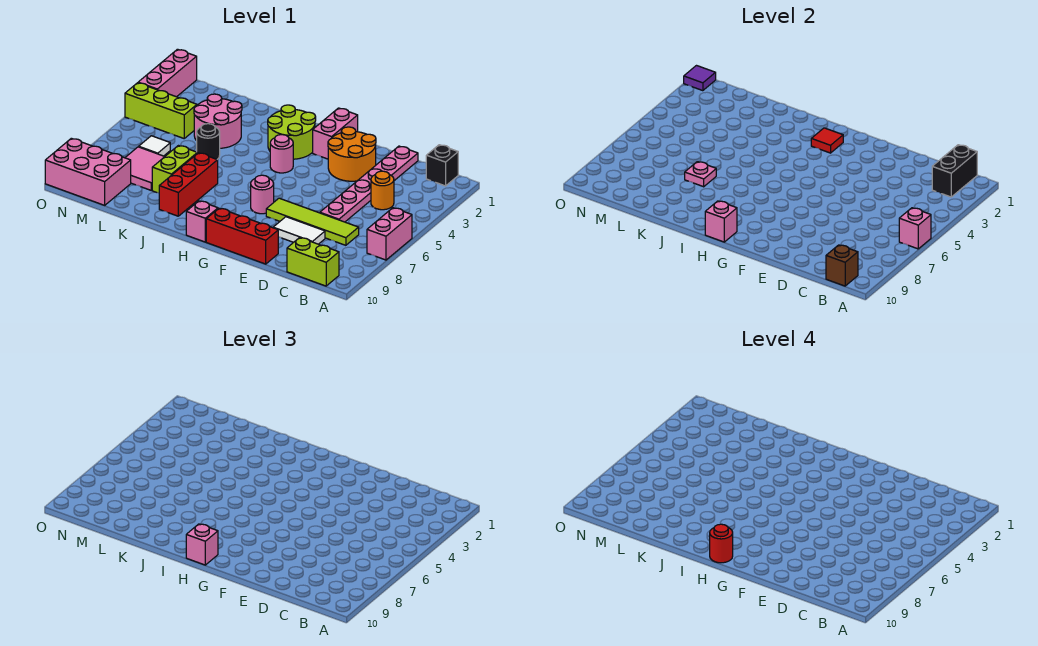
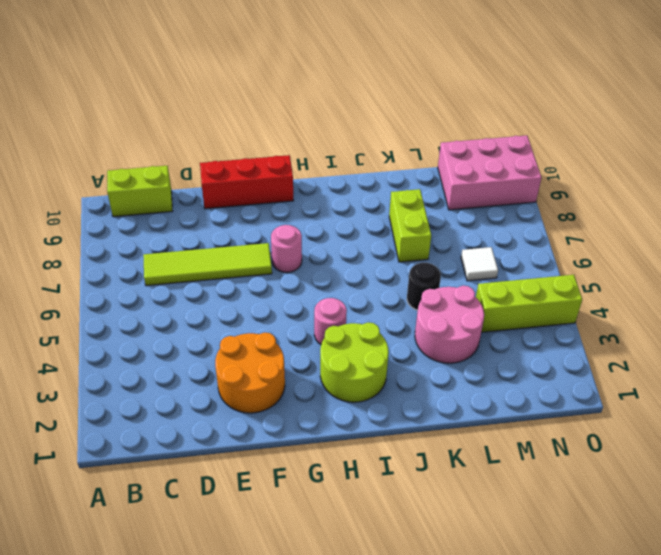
none -> pink brick A6:A7 level 1
none -> black brick B1 level 1
none -> orange round brick C4 level 1
none -> pink plate D1:D6 level 1

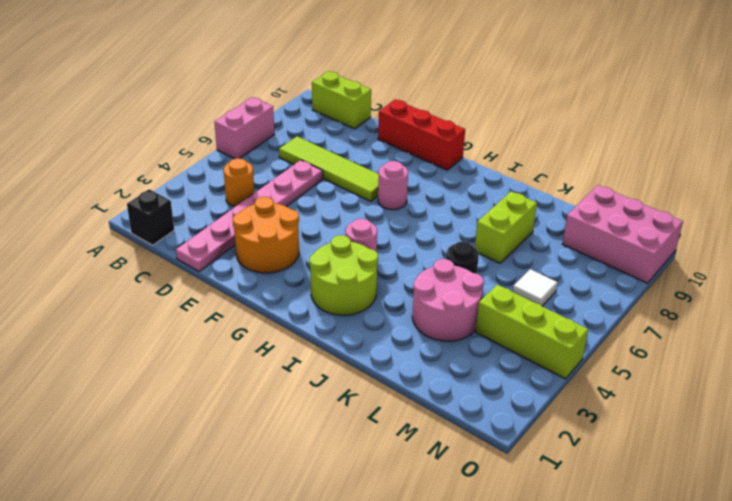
none -> white tile D8:E8 level 1
none -> pink brick G1:G2 level 1
none -> pink brick H10 level 1
none -> red brick J7:J9 level 1

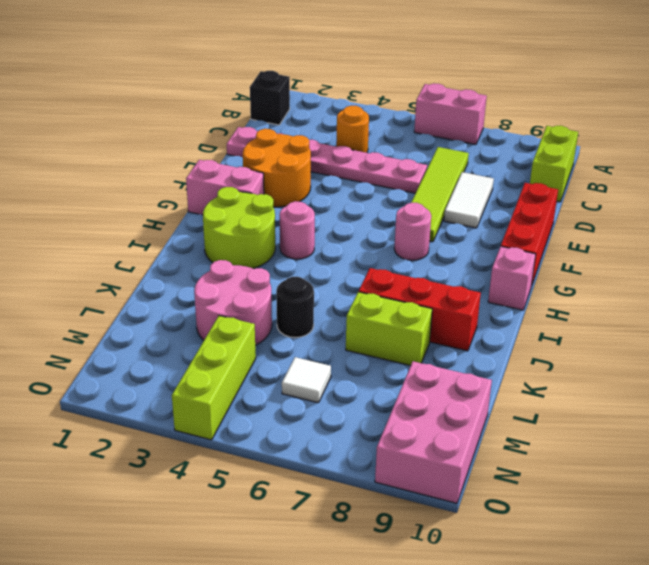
none -> pink tile L7:M8 level 1
none -> pink brick O1:O3 level 1
none -> pink brick A6 level 2
none -> black brick B1:B2 level 2

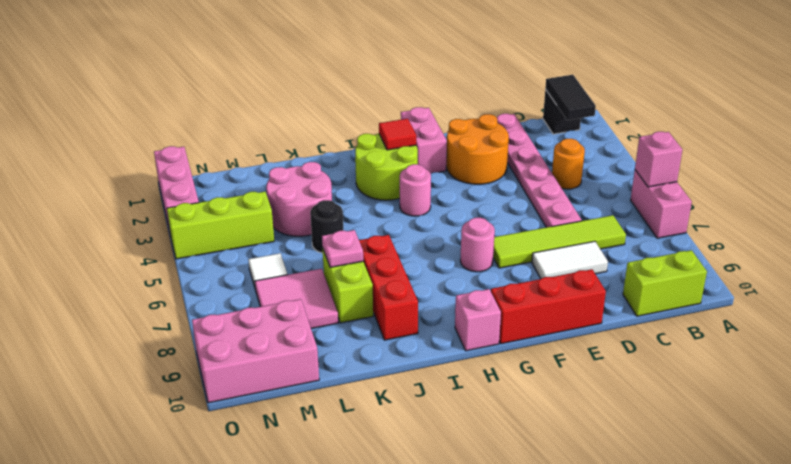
black tile B1:B2 level 2 -> black brick B1:B2 level 2
none -> brown brick B10 level 2
none -> pink brick H10 level 2
none -> purple tile O1 level 2
none -> pink brick H10 level 3

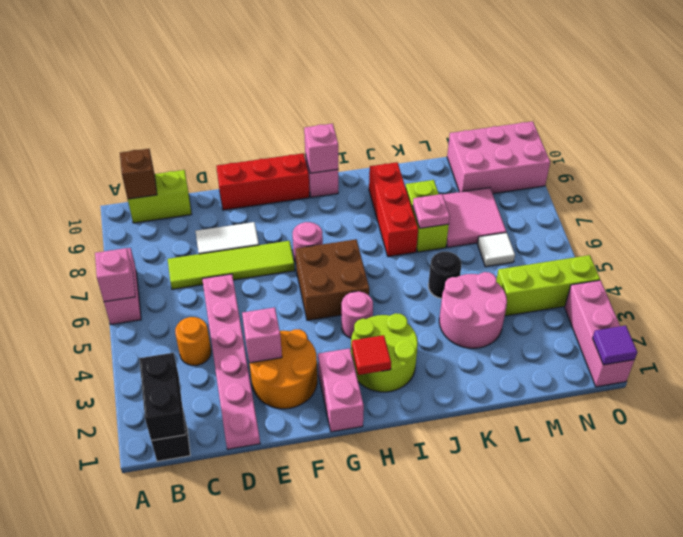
pink brick E3 level 2 -> pink brick H10 level 3
brown brick G5:H6 level 1 -> none
none -> red round brick H10 level 4

